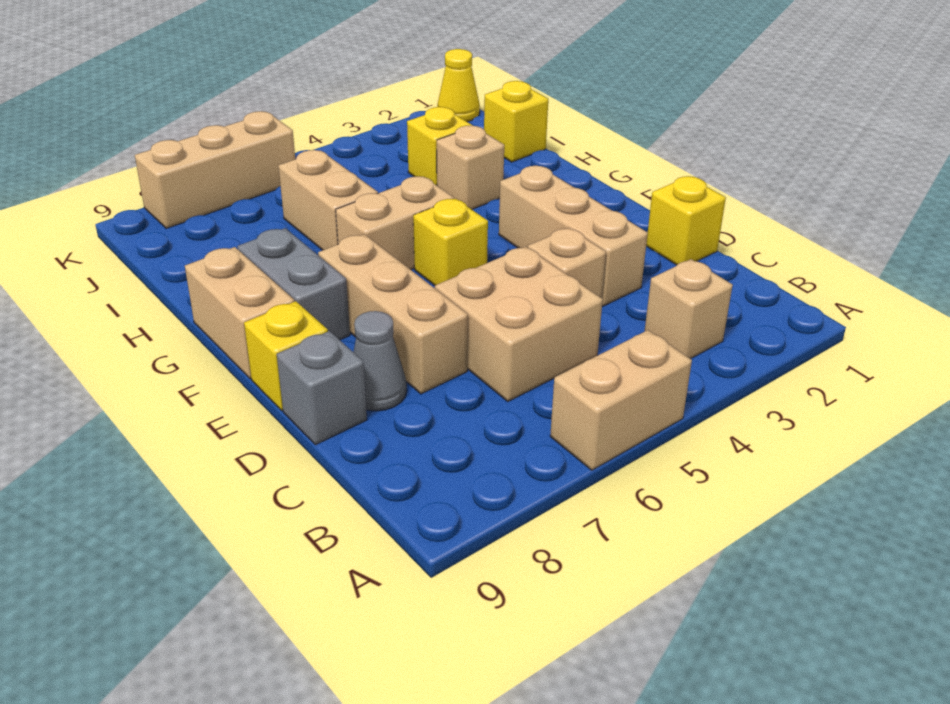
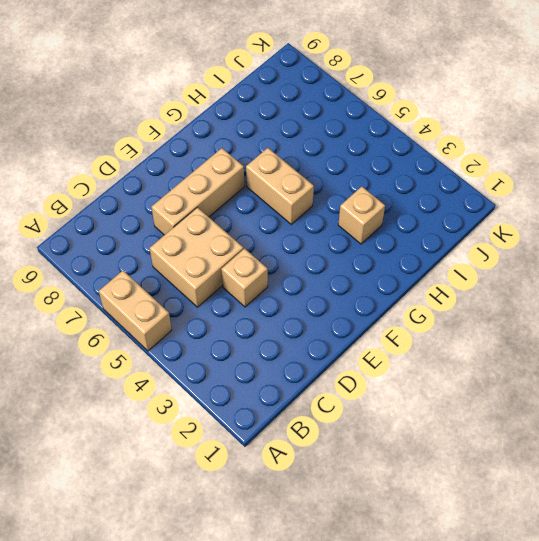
none -> tan brick B3 level 1
none -> yellow brick D1 level 1
none -> tan brick D3:F3 level 1

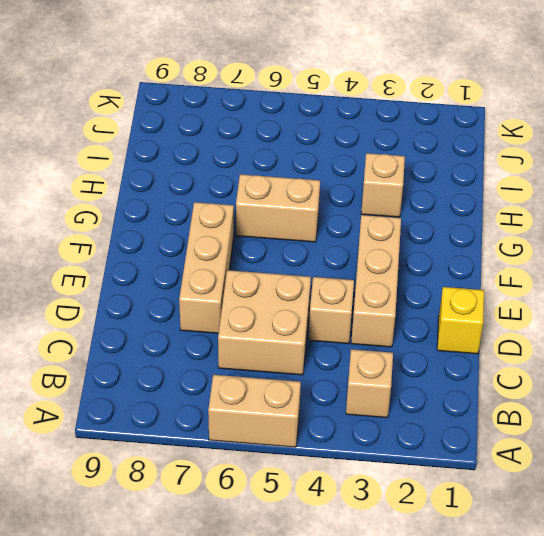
none -> grey cone D8 level 1
none -> grey brick D9 level 1
none -> yellow brick E9 level 1

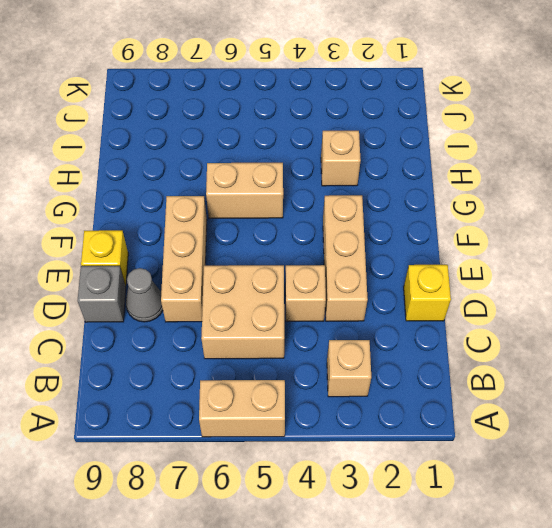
none -> yellow brick F5 level 1
none -> grey brick F8:G8 level 1
none -> tan brick F9:G9 level 1

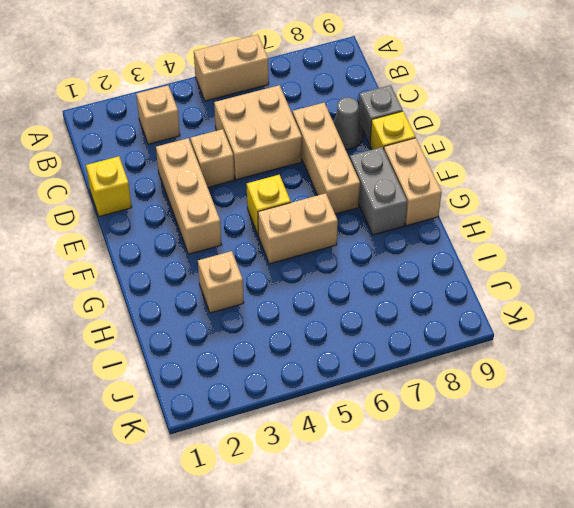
none -> tan brick H6:I6 level 1
none -> yellow brick I1 level 1
none -> yellow brick I3 level 1

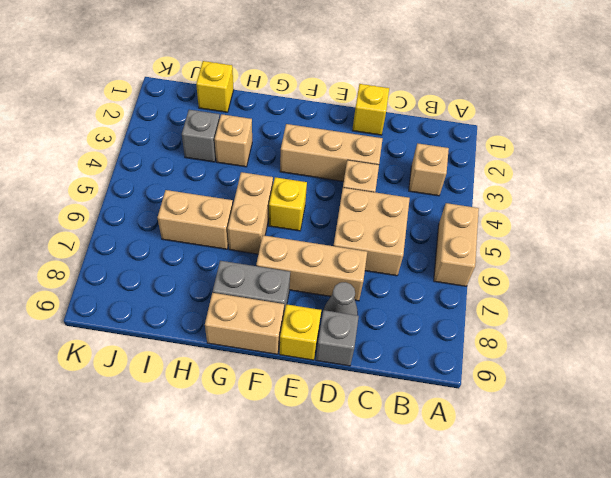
grey brick I3 level 1 -> yellow brick I3 level 1
none -> yellow cone K1 level 1
none -> tan brick K6:K8 level 1

